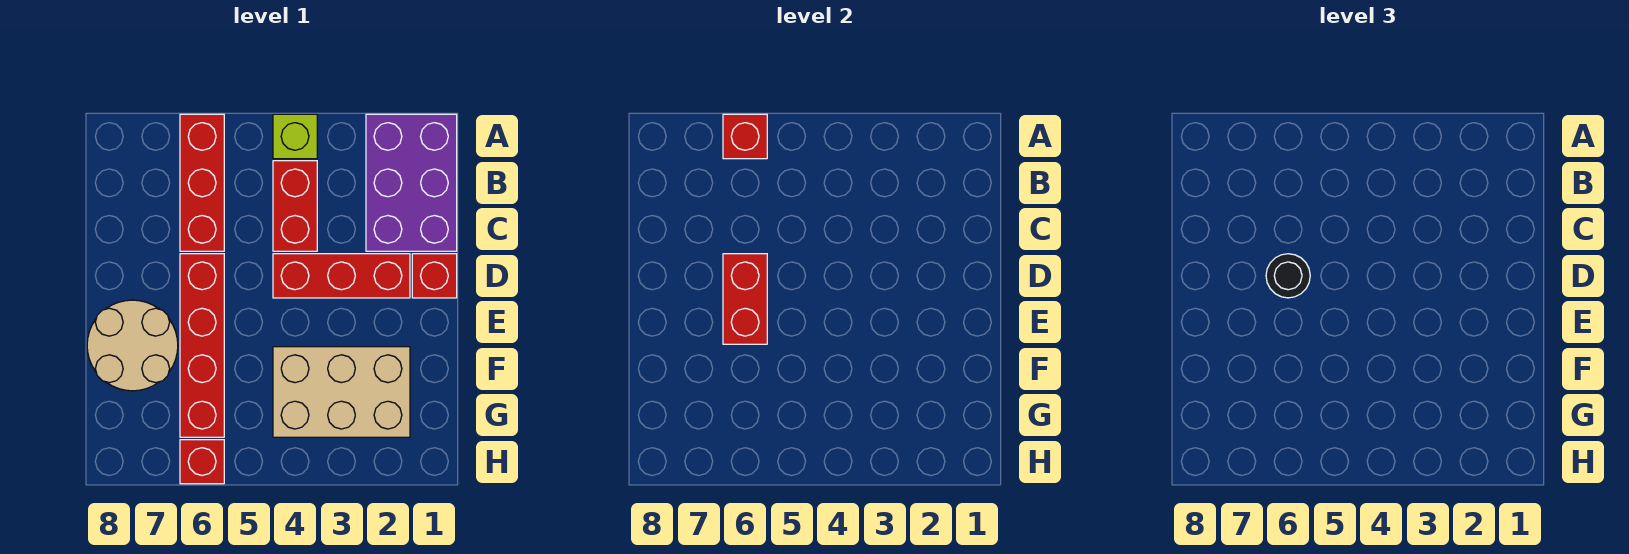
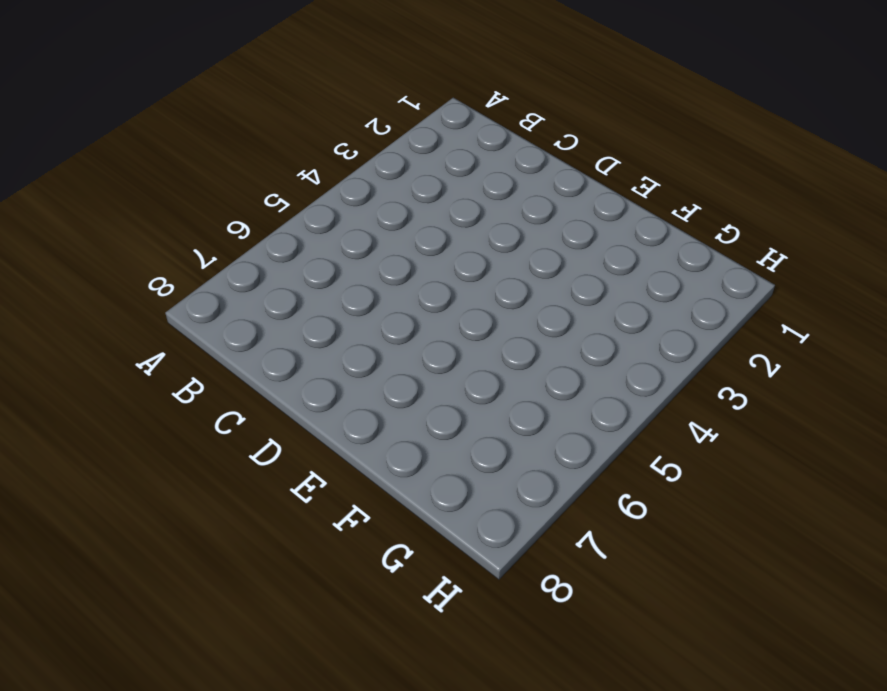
none -> purple brick A1:C2 level 1
none -> lime brick A4 level 1
none -> red brick A6:C6 level 1

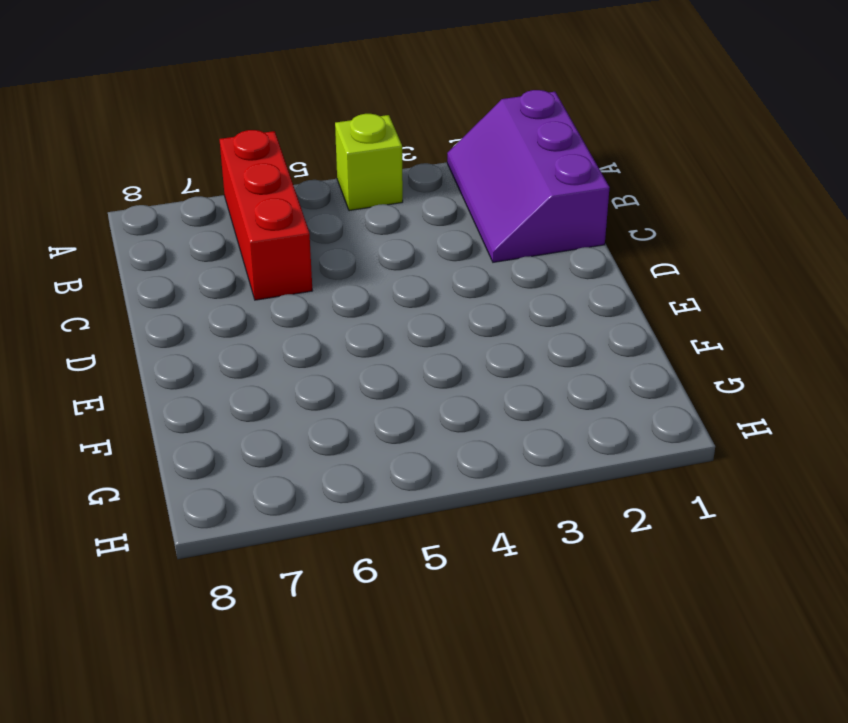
purple slope A1:C2 level 1 top 1 -> purple brick A1:C2 level 1
none -> red brick B4:C4 level 1
none -> red brick D1 level 1
none -> red brick D2:D4 level 1

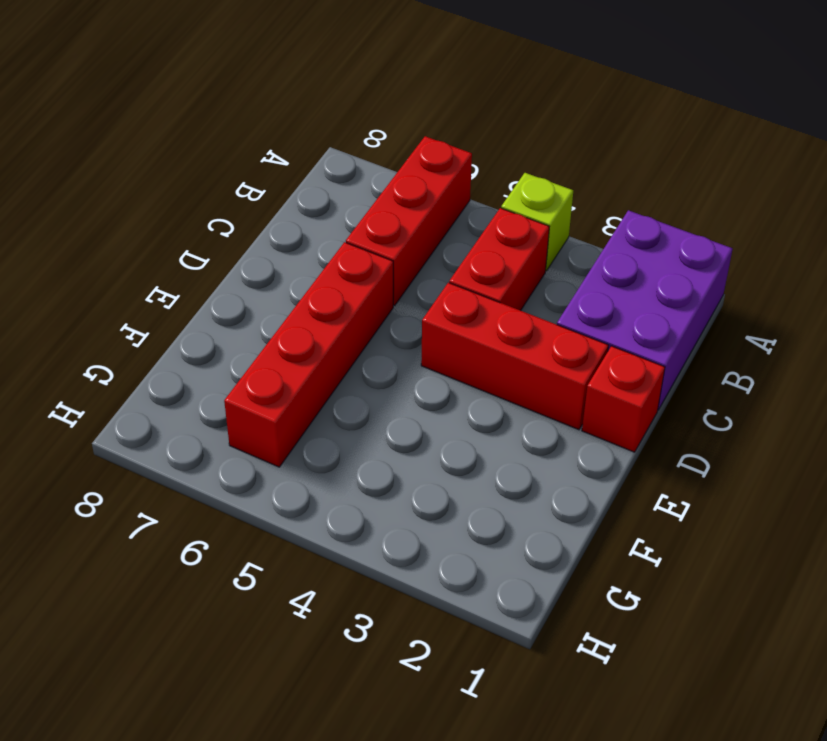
none -> tan round brick E7:F8 level 1
none -> tan brick F2:G4 level 1
none -> red brick H6 level 1

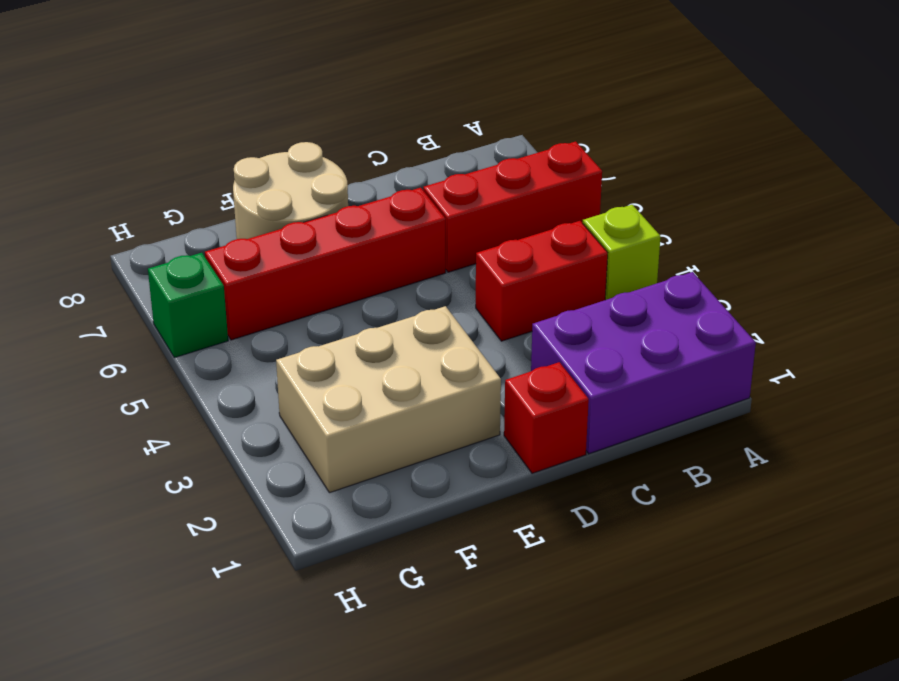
tan brick E2:G3 level 1 -> tan brick F2:G4 level 1
green brick H6 level 1 -> red brick H6 level 1
none -> red brick D2:D4 level 1
none -> red brick A6 level 2
none -> red brick D6:E6 level 2

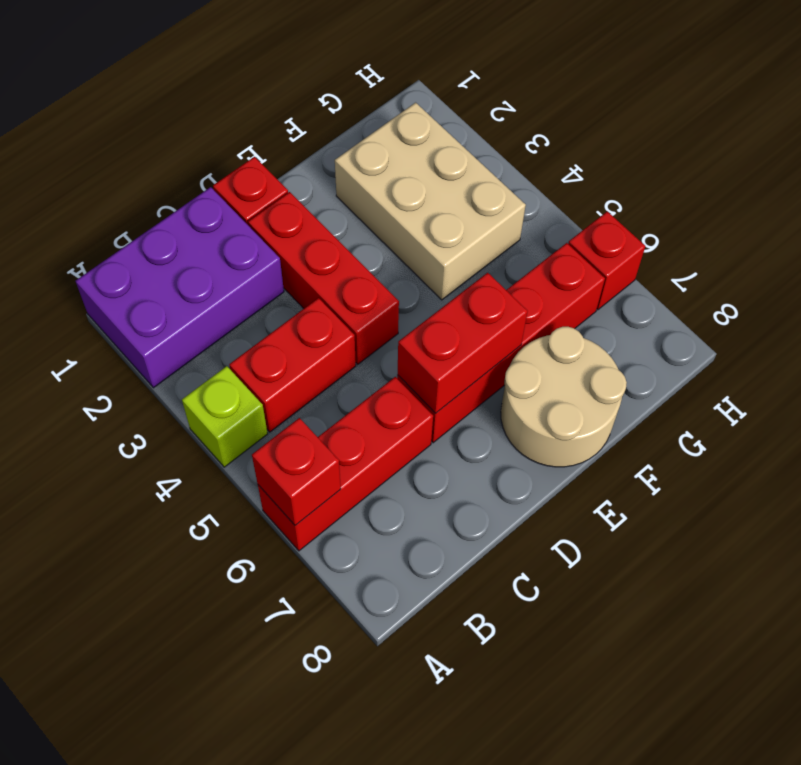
none -> black round brick D6 level 3

